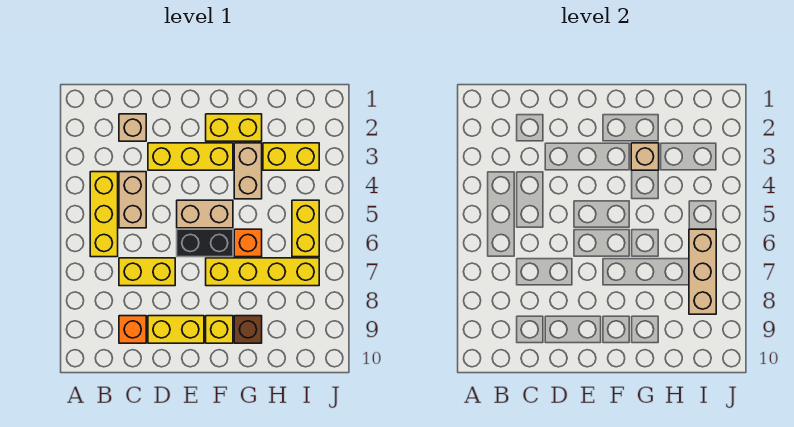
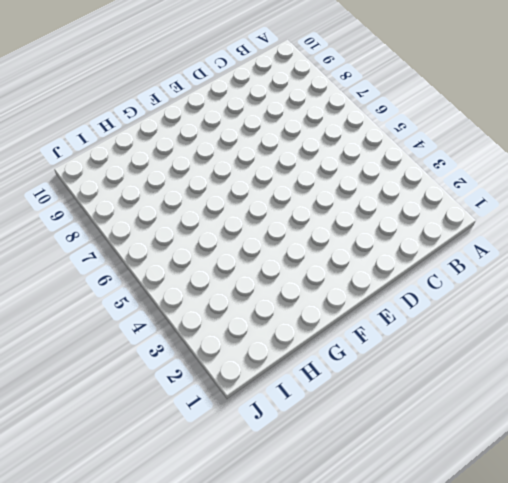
none -> yellow brick B4:B6 level 1
none -> tan brick C2 level 1
none -> tan brick C4:C5 level 1

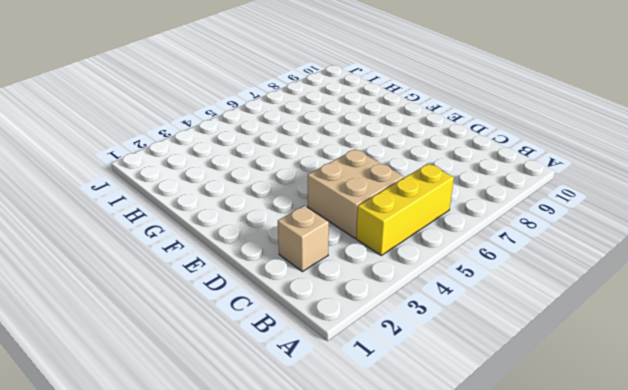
tan brick C4:D5 level 1 -> tan brick C4:C5 level 1
none -> yellow brick C7:D7 level 1
none -> orange brick C9 level 1
none -> yellow brick D3:F3 level 1

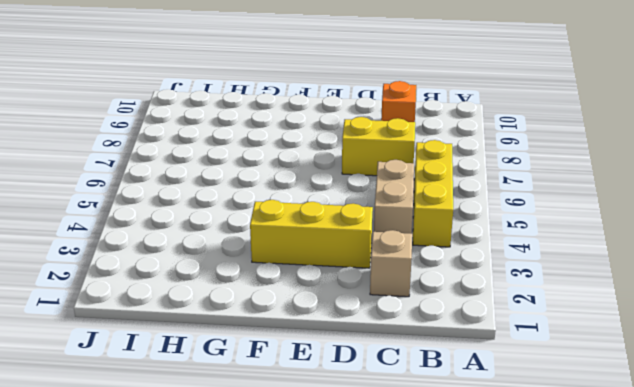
none -> yellow brick D9:E9 level 1
none -> tan brick E5:F5 level 1
none -> black brick E6:F6 level 1

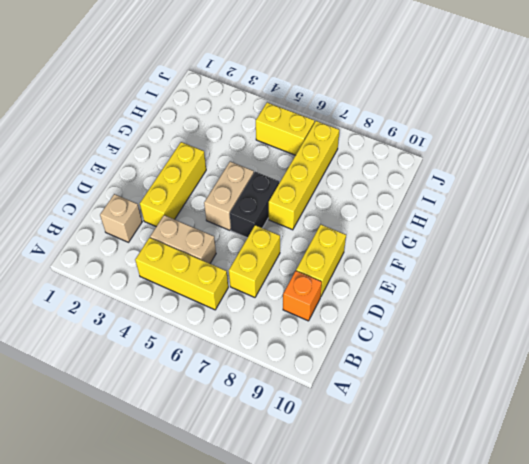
none -> yellow brick F2:G2 level 1
none -> yellow brick F9 level 1
none -> tan brick G3:G4 level 1

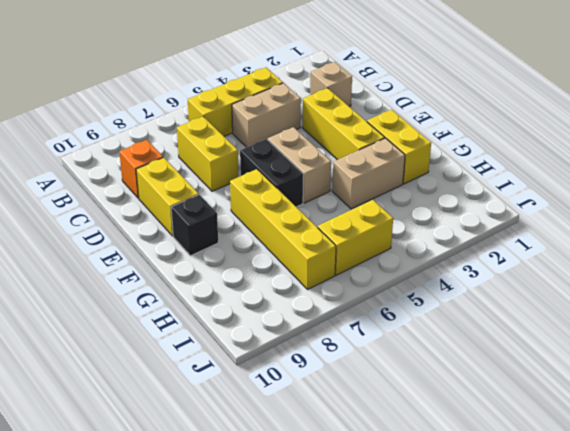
black brick F9 level 1 -> yellow brick F9 level 1
none -> orange brick G6 level 1
none -> brown brick G9 level 1
none -> yellow brick H3:I3 level 1

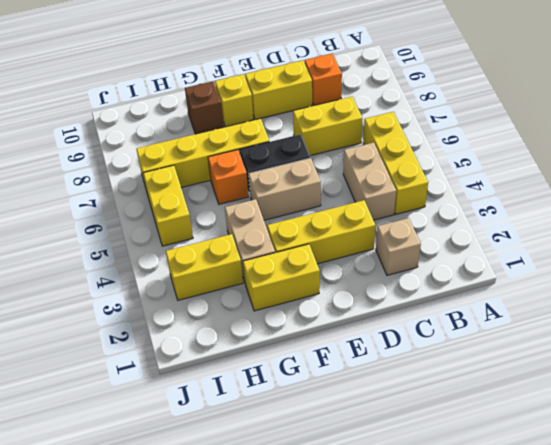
none -> tan brick G3 level 2
none -> tan brick I6:I8 level 2

